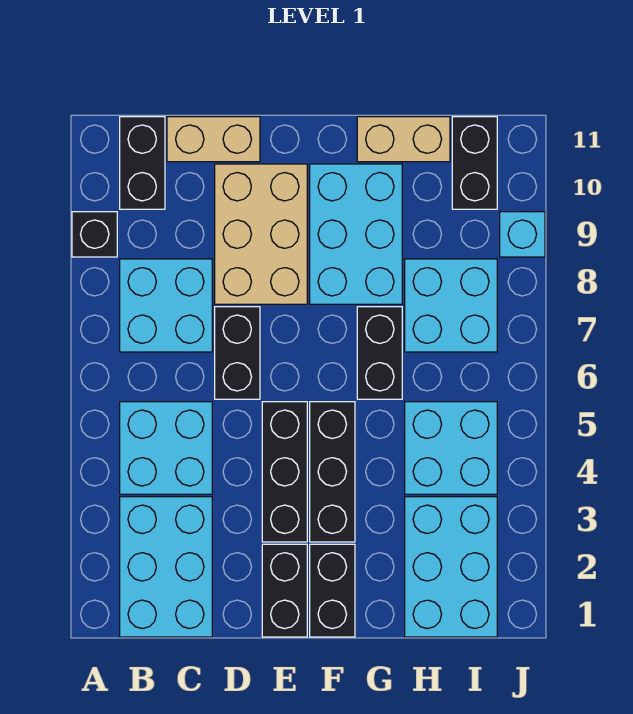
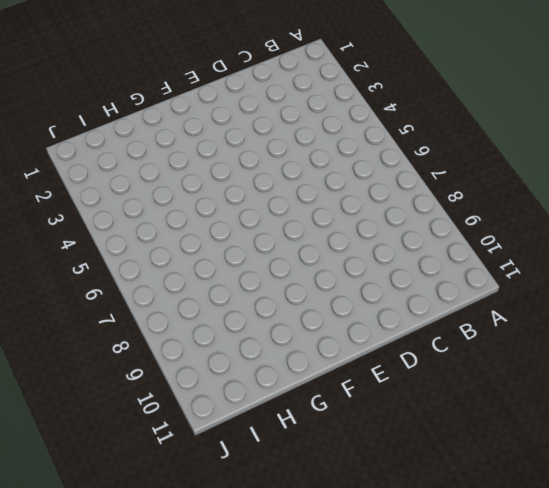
none -> black brick A9 level 1
none -> cyan brick B1:C3 level 1
none -> cyan brick B4:C5 level 1

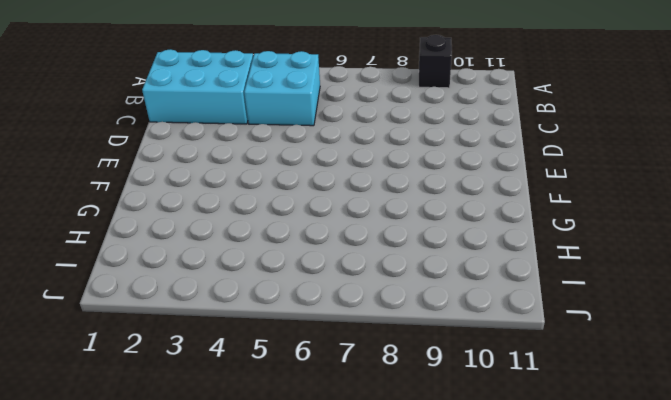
none -> cyan brick B7:C8 level 1
none -> black brick B10:B11 level 1
none -> tan brick C11:D11 level 1

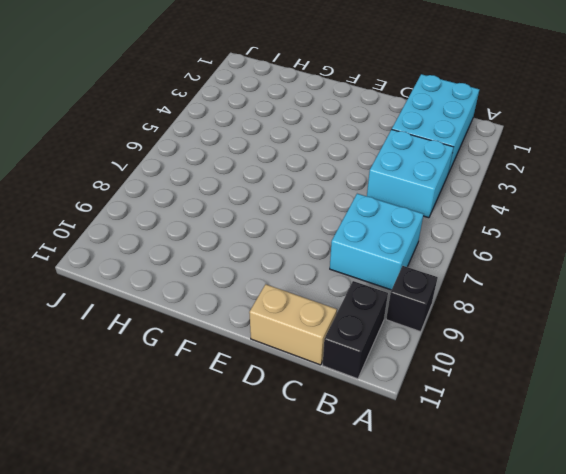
none -> black brick D6:D7 level 1
none -> tan brick D8:E10 level 1
none -> black brick E1:E2 level 1

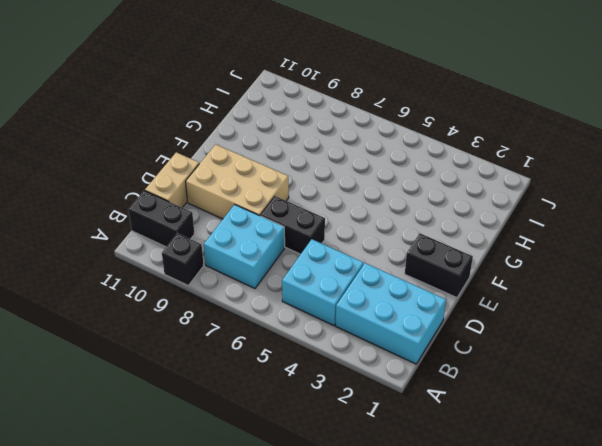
none -> black brick E3:E5 level 1
none -> black brick F1:F2 level 1
none -> black brick F3:F5 level 1

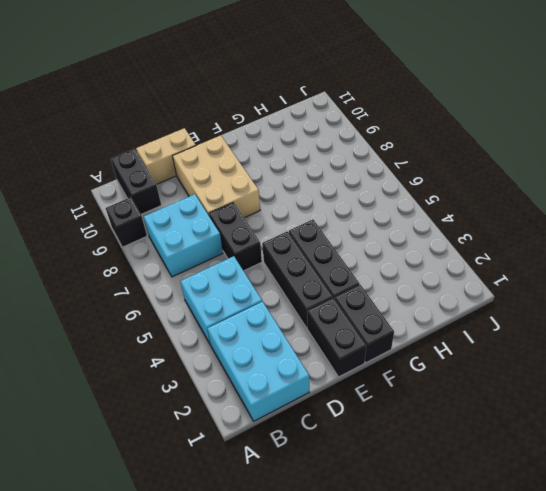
none -> cyan brick F8:G10 level 1
none -> black brick G6:G7 level 1
none -> tan brick G11:H11 level 1

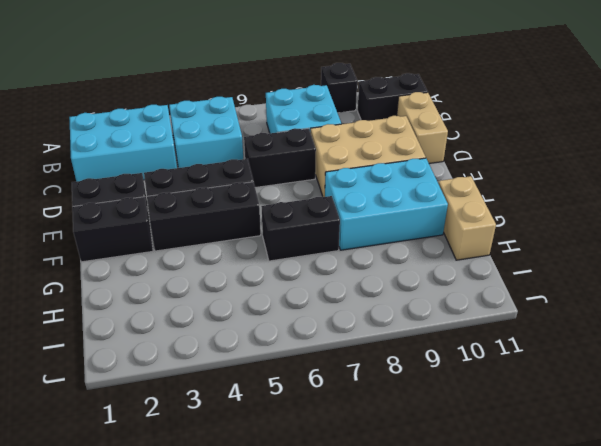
none -> cyan brick H1:I3 level 1
none -> cyan brick H4:I5 level 1
none -> cyan brick H7:I8 level 1

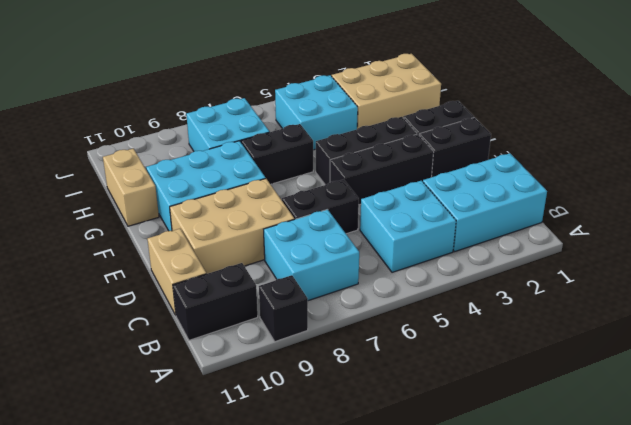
tan brick H1:I3 level 1 -> cyan brick H1:I3 level 1
none -> black brick I10:I11 level 1
none -> cyan brick J9 level 1

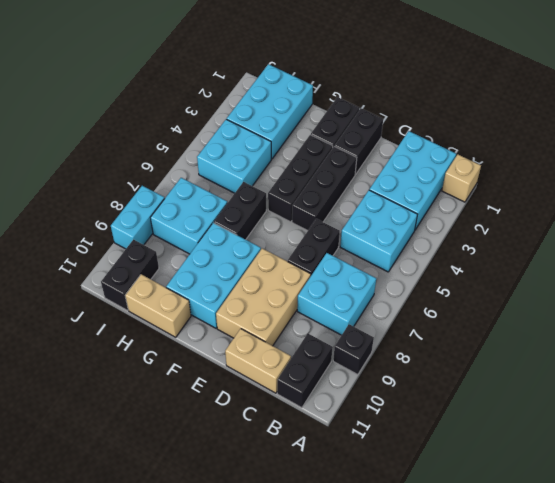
tan brick A1 level 1 -> none
cyan brick J8:J9 level 1 -> cyan brick J9 level 1

